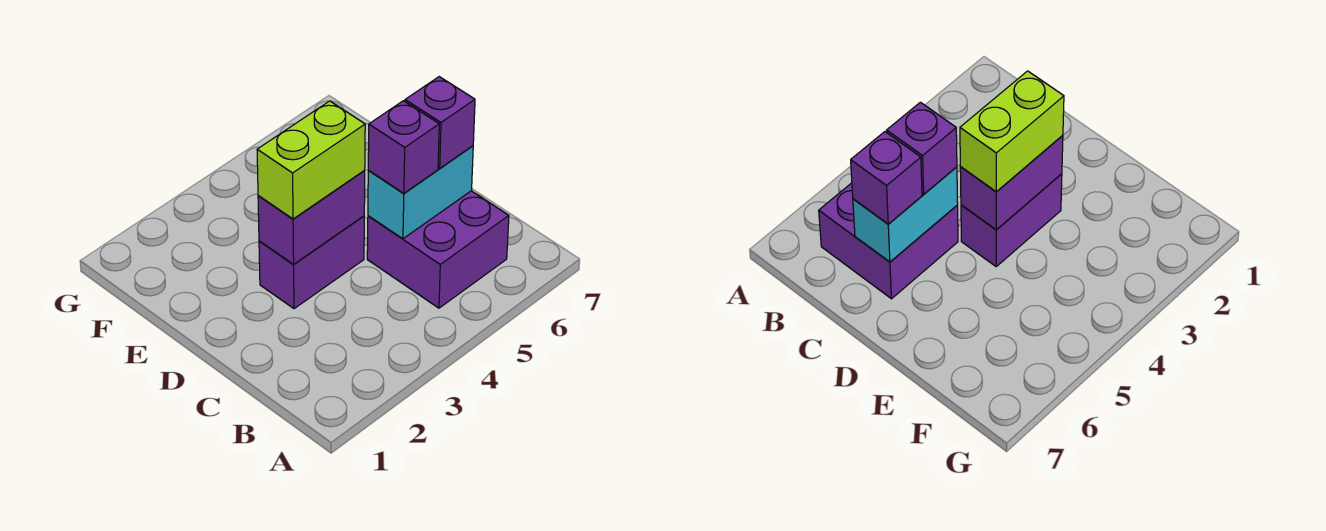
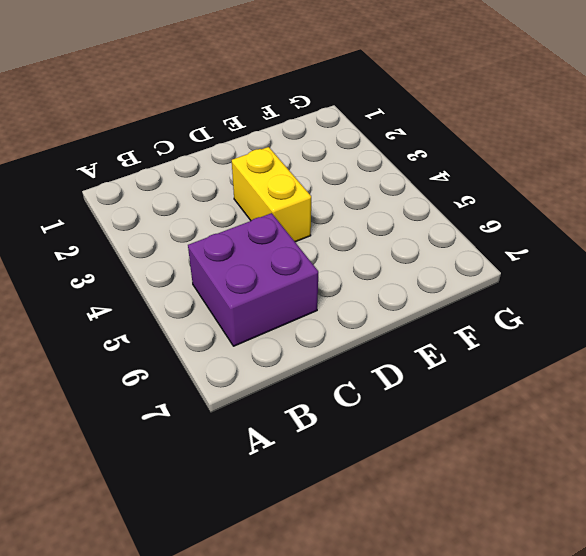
yellow brick D3:D4 level 1 -> purple brick D3:D4 level 1
none -> cyan brick C5:C6 level 2
none -> purple brick D3:D4 level 2

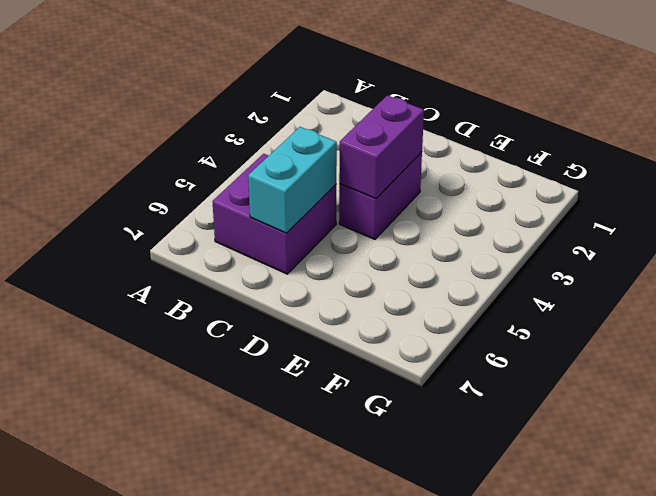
none -> purple brick C5 level 3
none -> purple brick C6 level 3

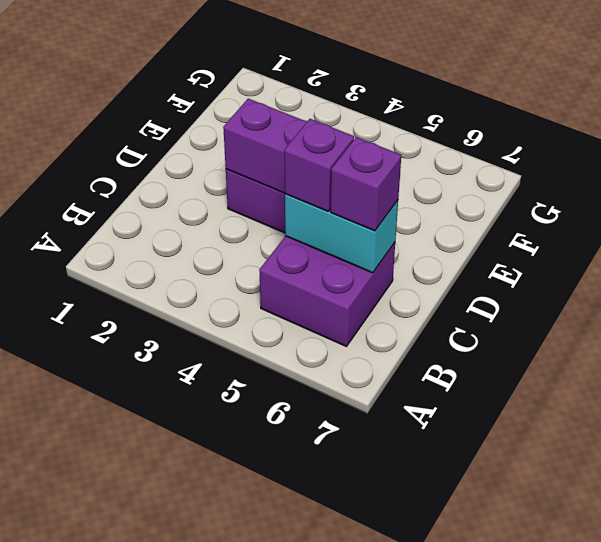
none -> lime brick D3:D4 level 3

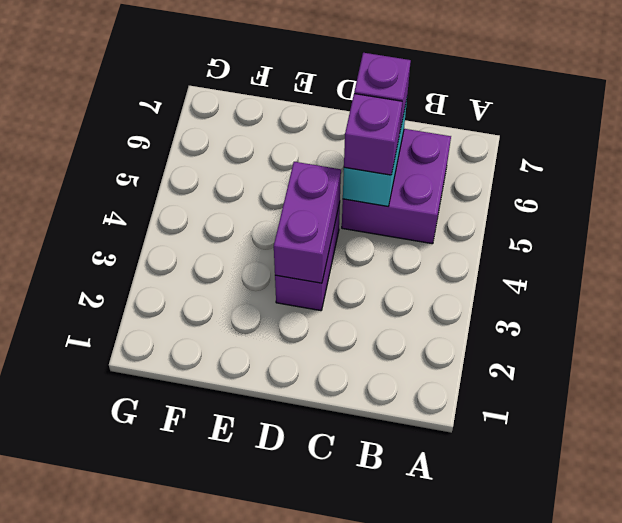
none -> lime brick D3:D4 level 3

